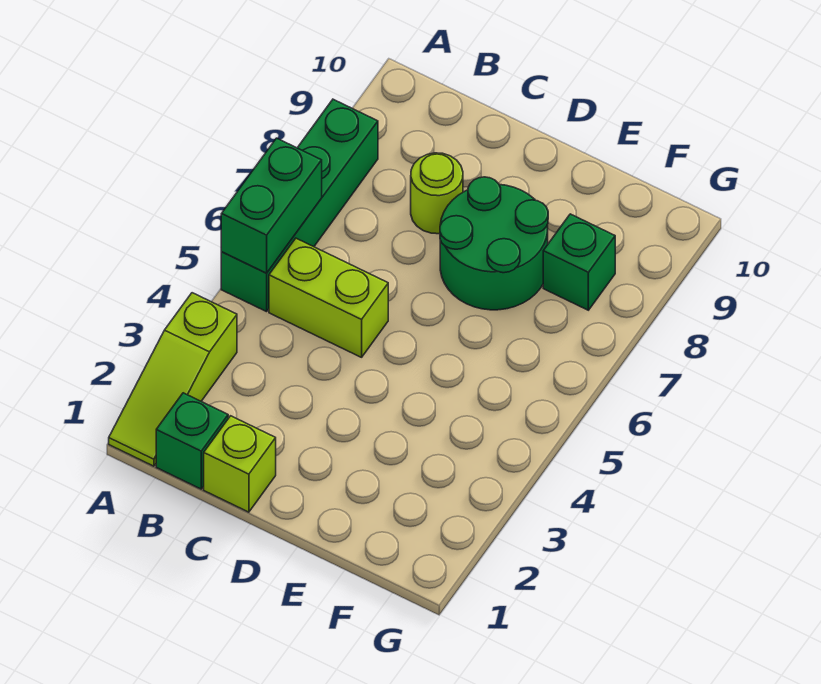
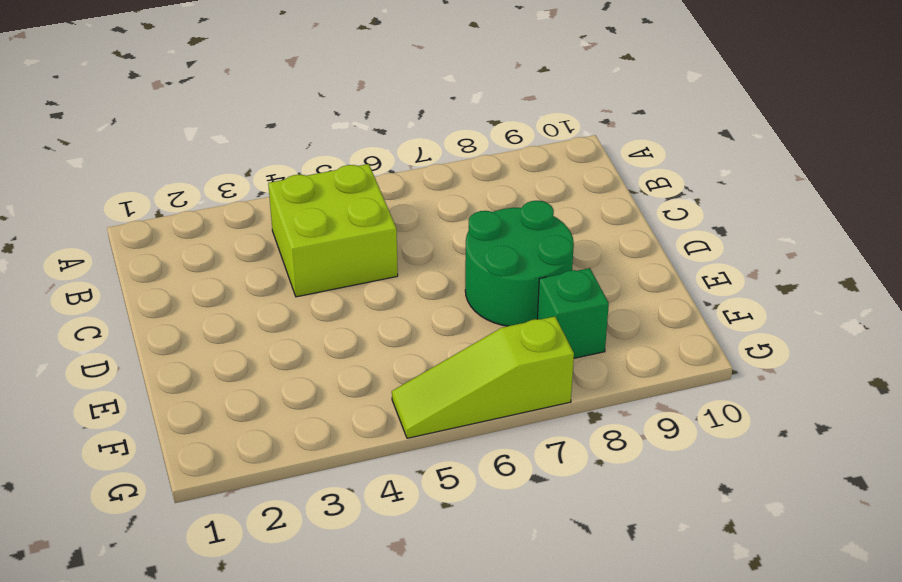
lime brick B4:C5 level 1 -> lime brick B5:C5 level 1
lime slope G5:G7 level 1 top 7 -> lime slope A1:A3 level 1 top 3
none -> green brick A5:A8 level 1
none -> green brick B1 level 1

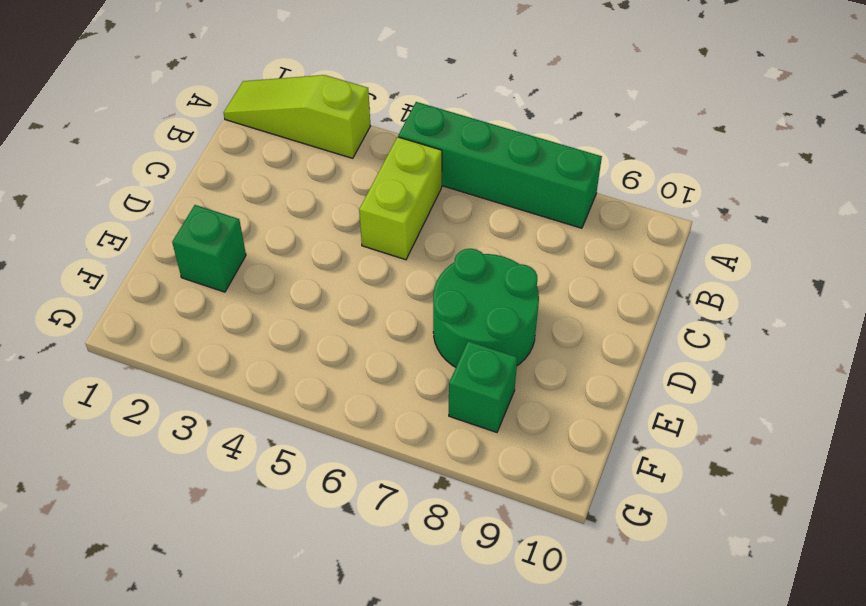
green brick E2 level 1 -> green brick B1 level 1
none -> lime brick C1 level 1
none -> lime round brick C8 level 1

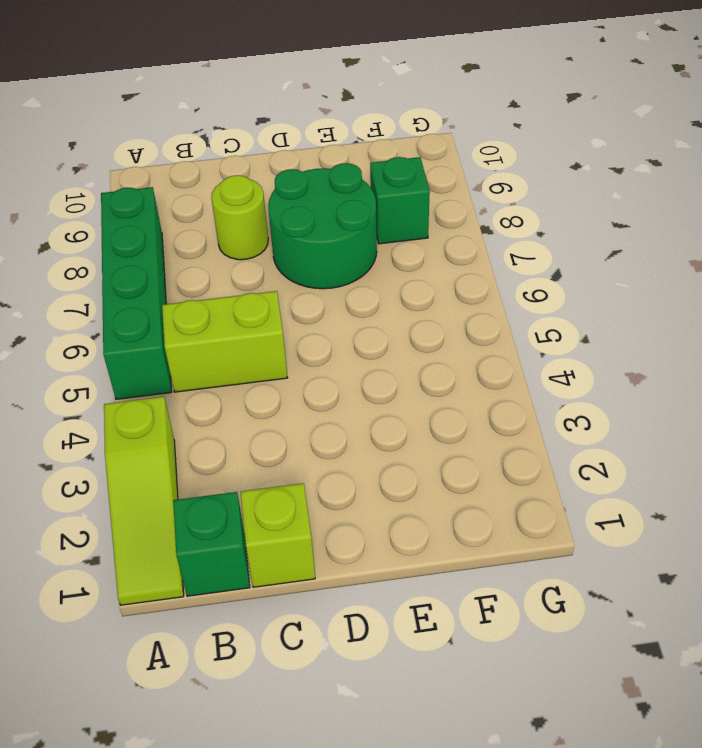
none -> green brick A5:A6 level 2

